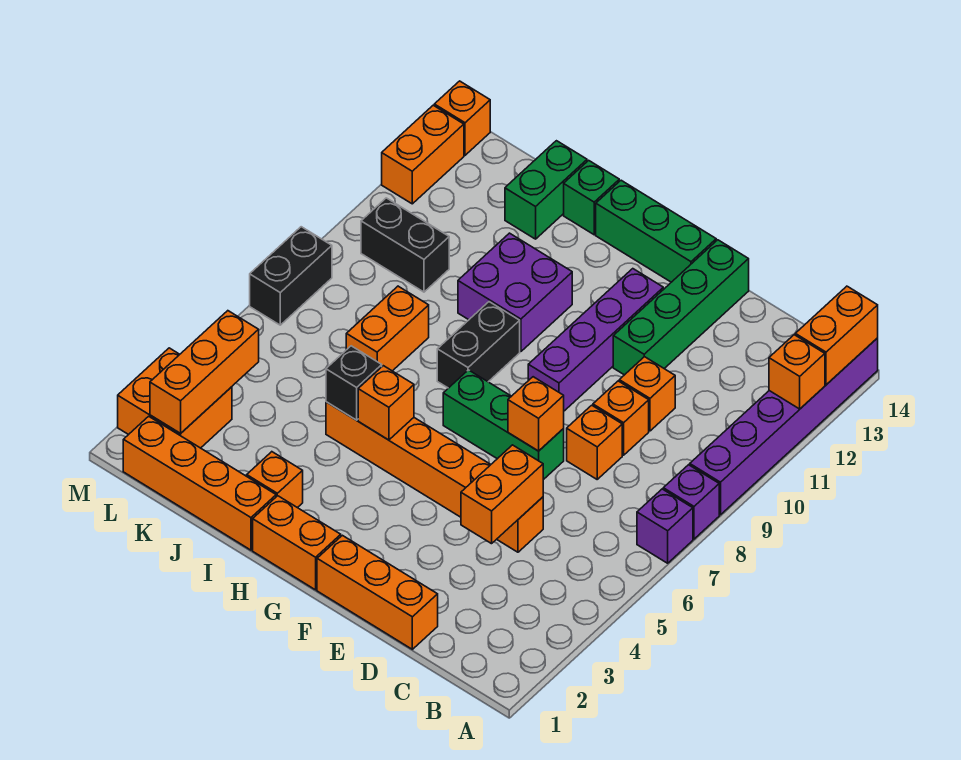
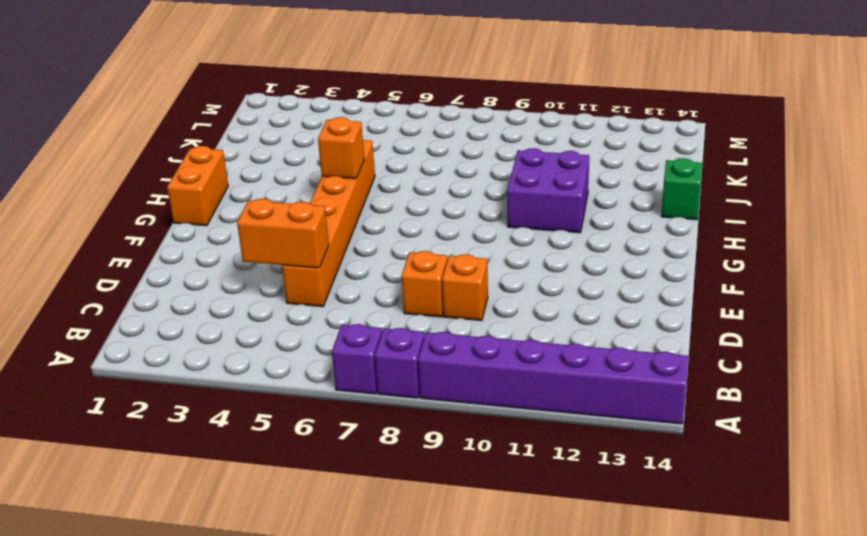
none -> orange brick D1:F1 level 1
none -> orange brick D10 level 1
none -> green brick E7:G7 level 1
none -> green brick E11:E14 level 1

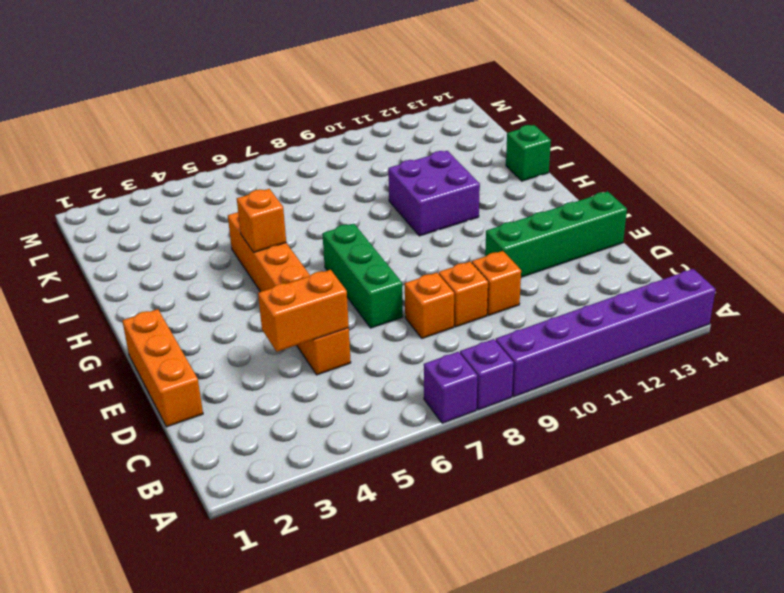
none -> purple brick F9:F12 level 1
none -> green brick F14:H14 level 1
none -> orange brick G1:H1 level 1
none -> black brick H8:H9 level 1

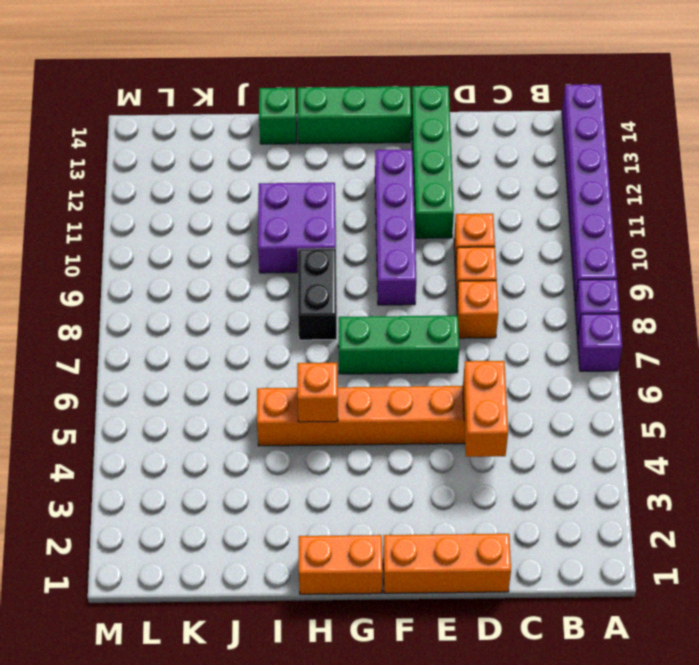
none -> orange brick I1:L1 level 1
none -> orange brick I2 level 1
none -> orange brick J7:J8 level 1
none -> green brick J13:J14 level 1

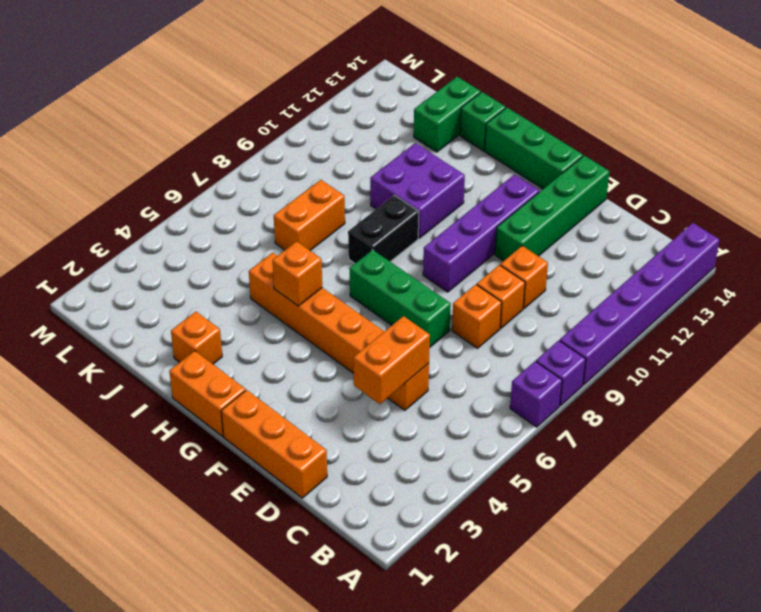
none -> orange brick I1:L1 level 1
none -> black brick K10:L10 level 1
none -> orange brick L2:M3 level 1
none -> black brick M7:M8 level 1

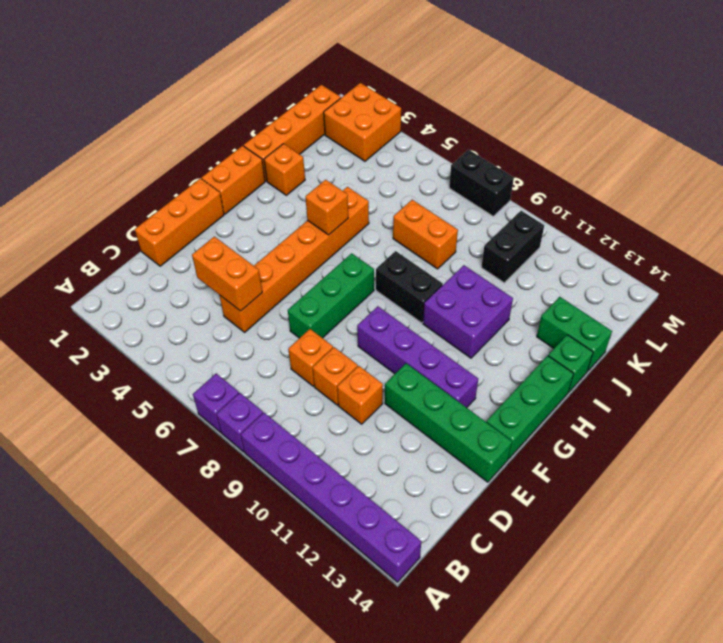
none -> orange brick M12:M13 level 1
none -> orange brick M14 level 1
none -> orange brick A12 level 2
none -> orange brick A13:A14 level 2

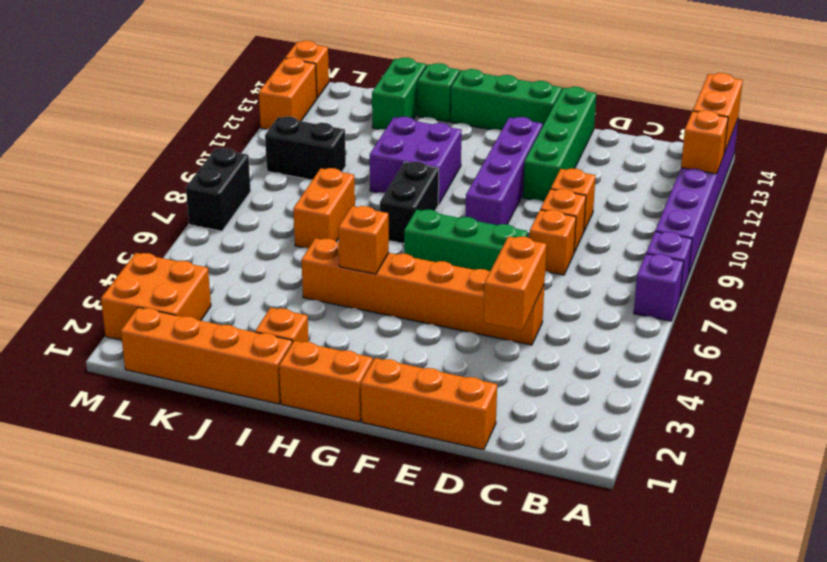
none -> orange brick E7 level 2
none -> black brick I5 level 2
none -> orange brick L2:L4 level 2

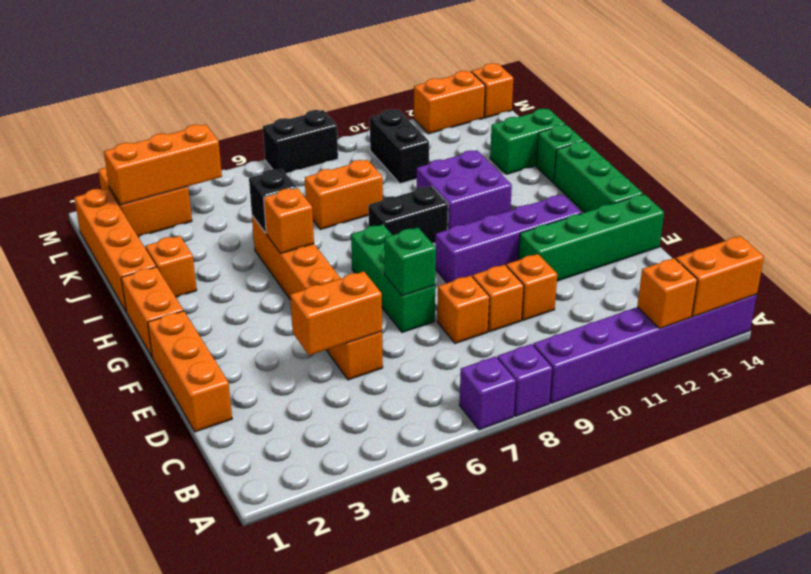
green brick E7 level 2 -> orange brick E7 level 2

